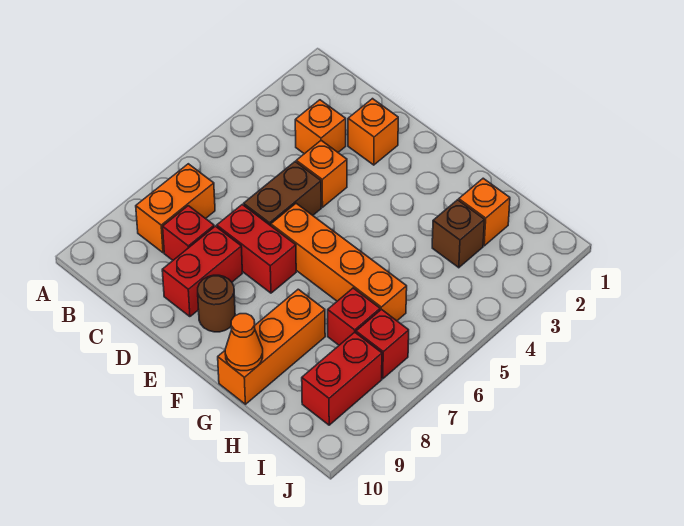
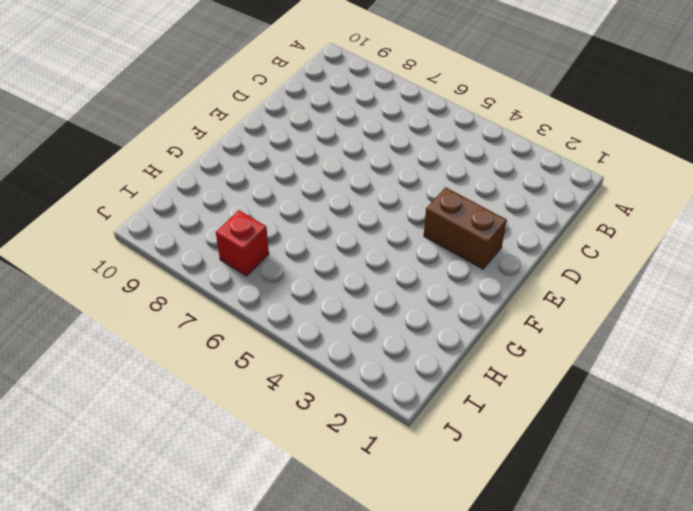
brown brick E2:E3 level 1 -> brown brick D5:D6 level 1
none -> orange brick B7:B8 level 1
none -> orange brick C3 level 1
none -> red brick C8 level 1

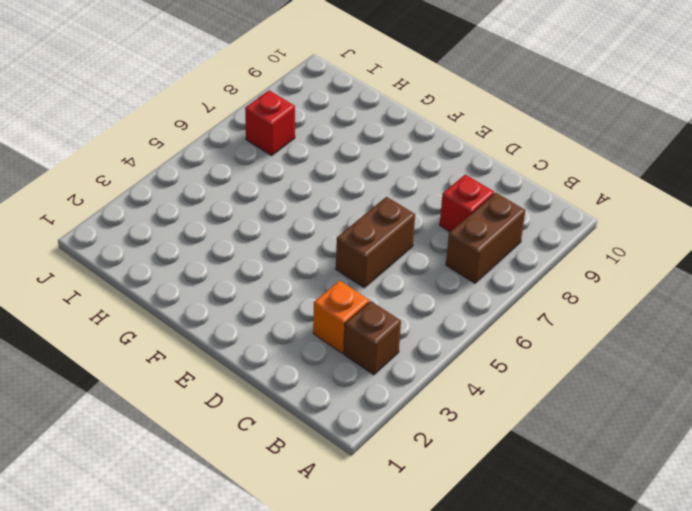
brown brick B3 level 1 -> brown brick H3 level 1
brown brick B7:B8 level 1 -> orange brick B7:B8 level 1
none -> orange brick D2 level 1
none -> orange brick D4 level 1
none -> red brick D7:E7 level 1

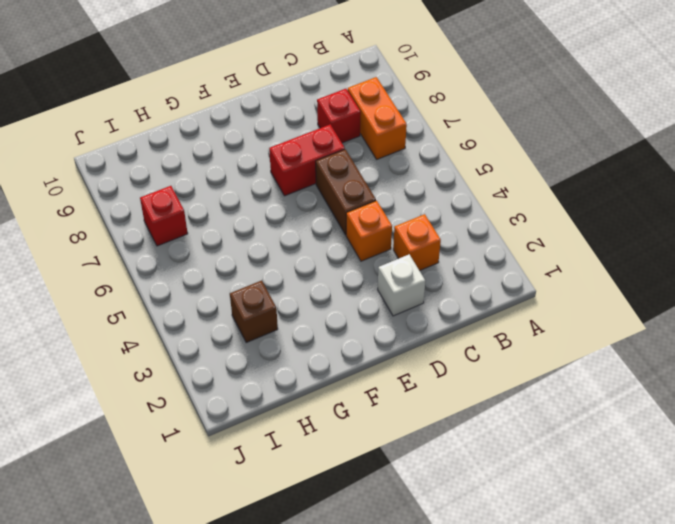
white brick D2 level 1 -> orange brick D2 level 1
none -> red brick D8:D9 level 1
none -> orange brick E6:H6 level 1
none -> brown round brick E9 level 1

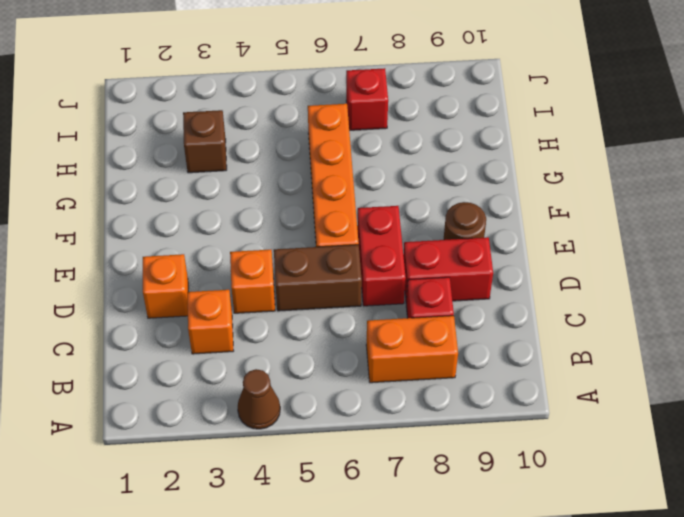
brown cone A4 level 1 -> none
none -> orange brick G8:G10 level 1
none -> orange brick H2 level 1
none -> red brick H7 level 1

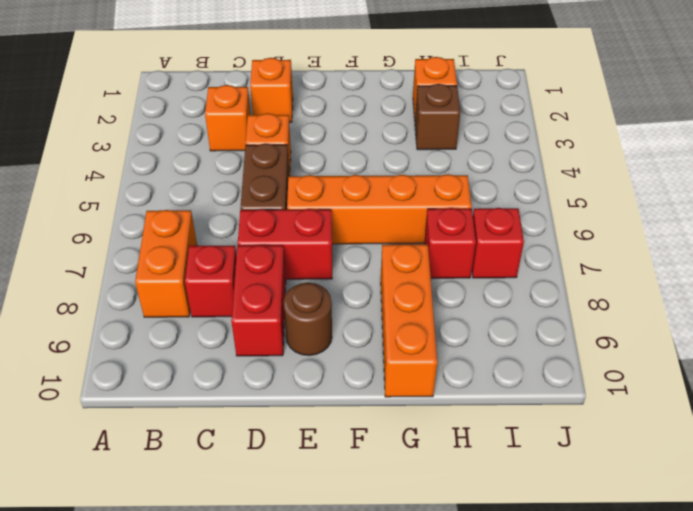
none -> red brick I8:I9 level 1
none -> orange cone G10 level 2

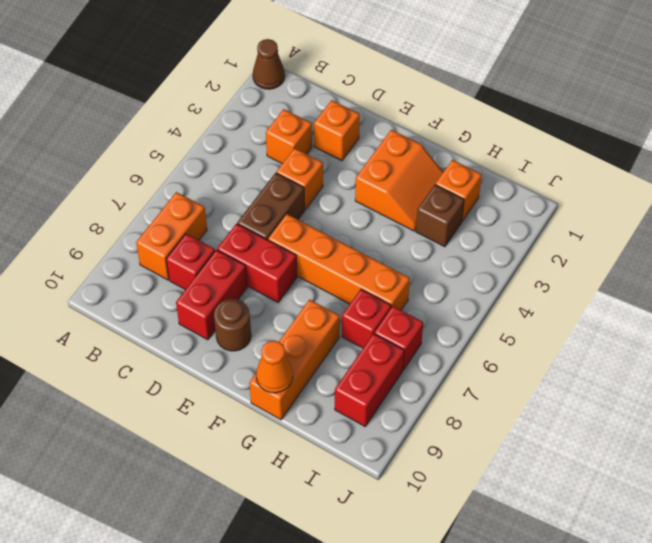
brown cone A1 level 1 -> none
orange slope F2:G3 level 1 top F -> none

